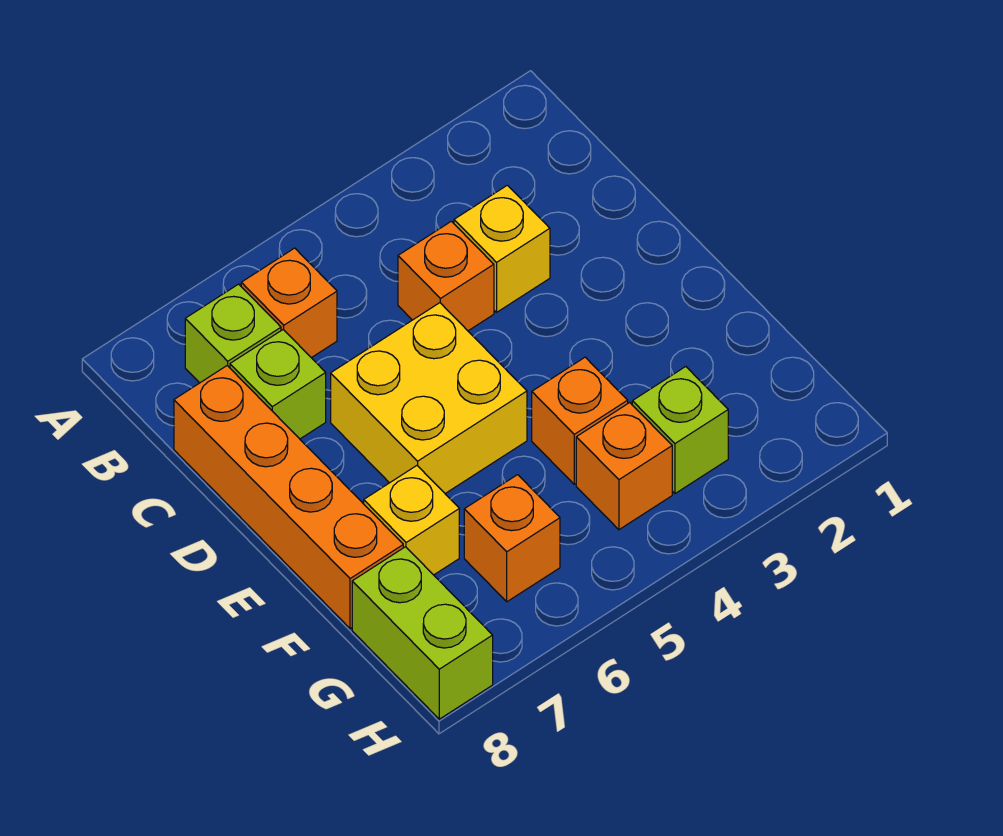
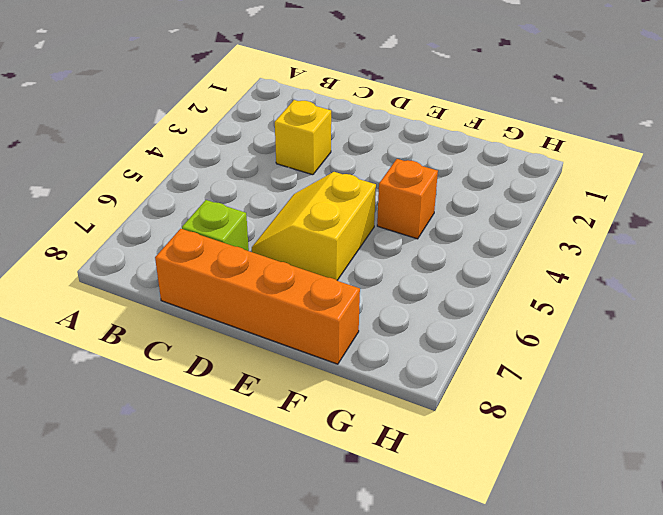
yellow slope D5:E6 level 1 top E -> yellow brick D5:E6 level 1
none -> orange brick B6 level 1
none -> lime brick B7 level 1
none -> orange brick C4 level 1

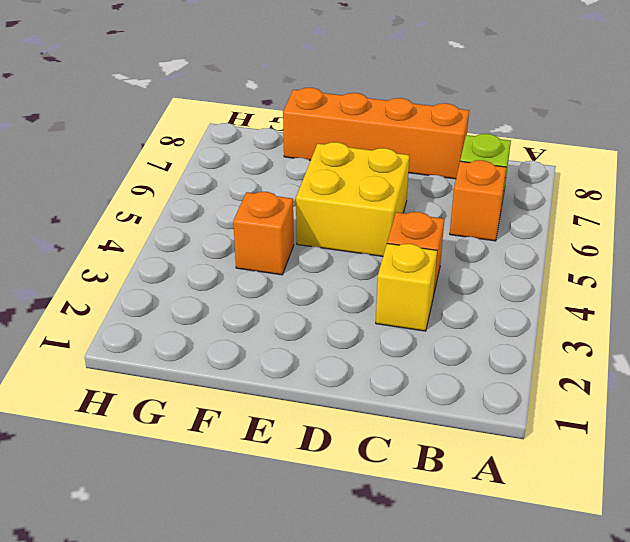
none -> lime brick C7 level 1
none -> yellow brick F7 level 1
none -> lime brick G3 level 1

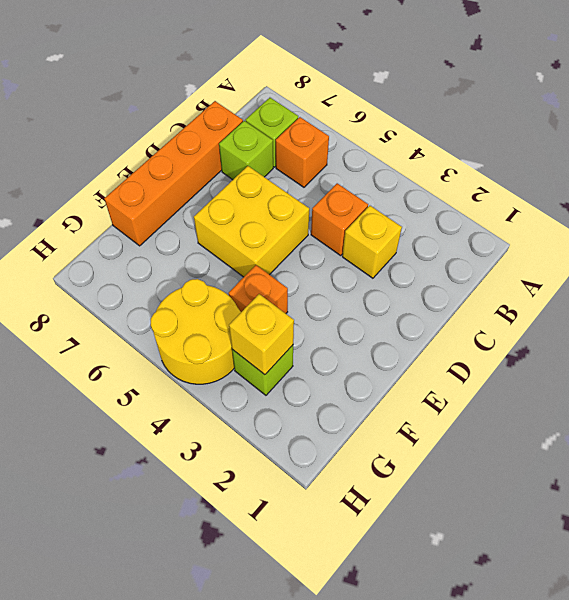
yellow brick G3 level 2 -> yellow brick F7 level 1
yellow round brick G4:H5 level 1 -> orange brick G4 level 1
none -> orange brick G6 level 1
none -> lime brick G8:H8 level 1

